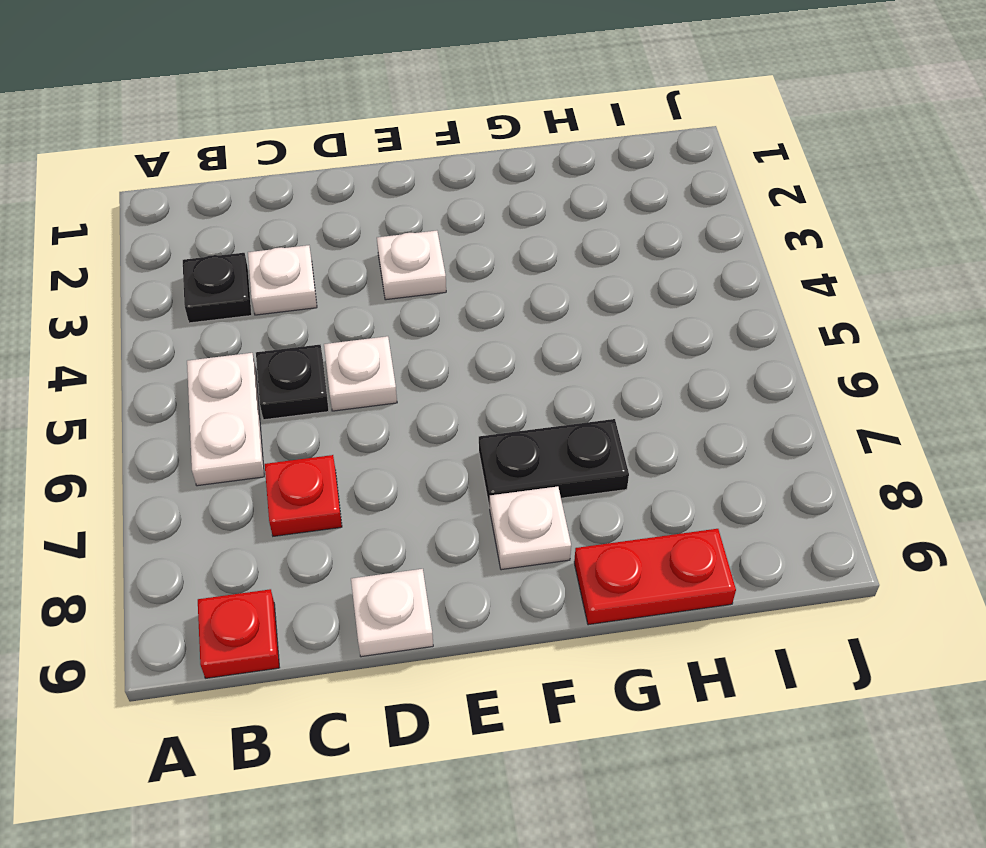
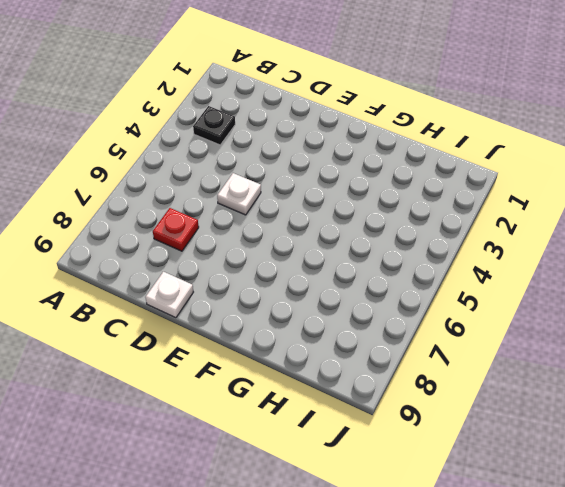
none -> white plate B5:B6 level 1
none -> red plate B9 level 1
none -> white plate C3 level 1

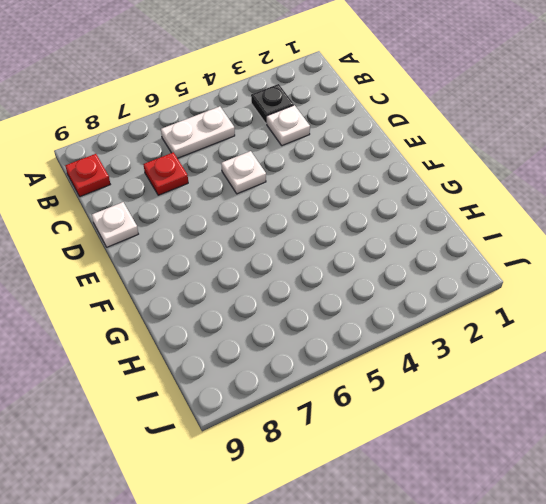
none -> black plate C5 level 1
none -> white plate E3 level 1
none -> black plate F7:G7 level 1

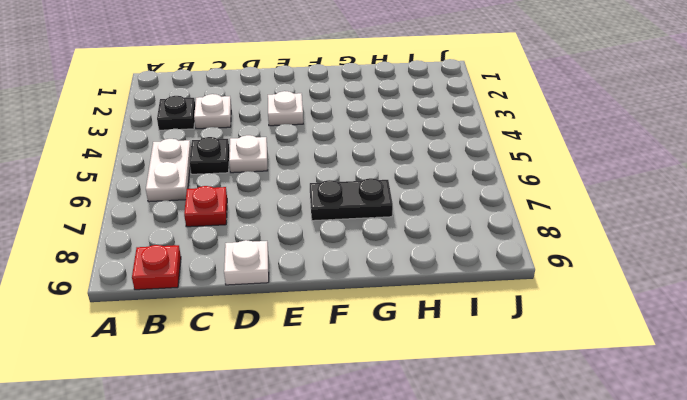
none -> white plate F8 level 1
none -> red plate G9:H9 level 1

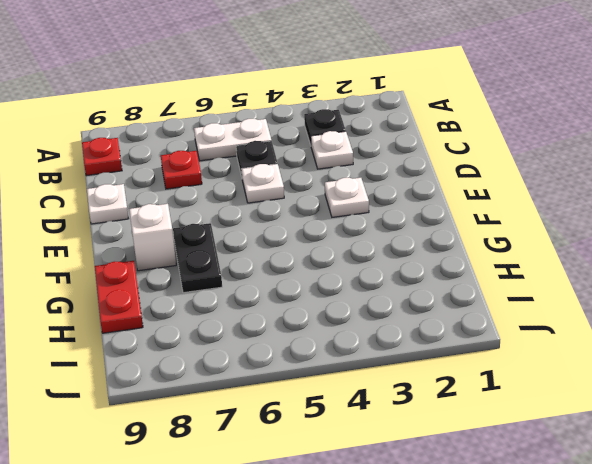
white brick F8 level 1 -> white plate F8 level 1

